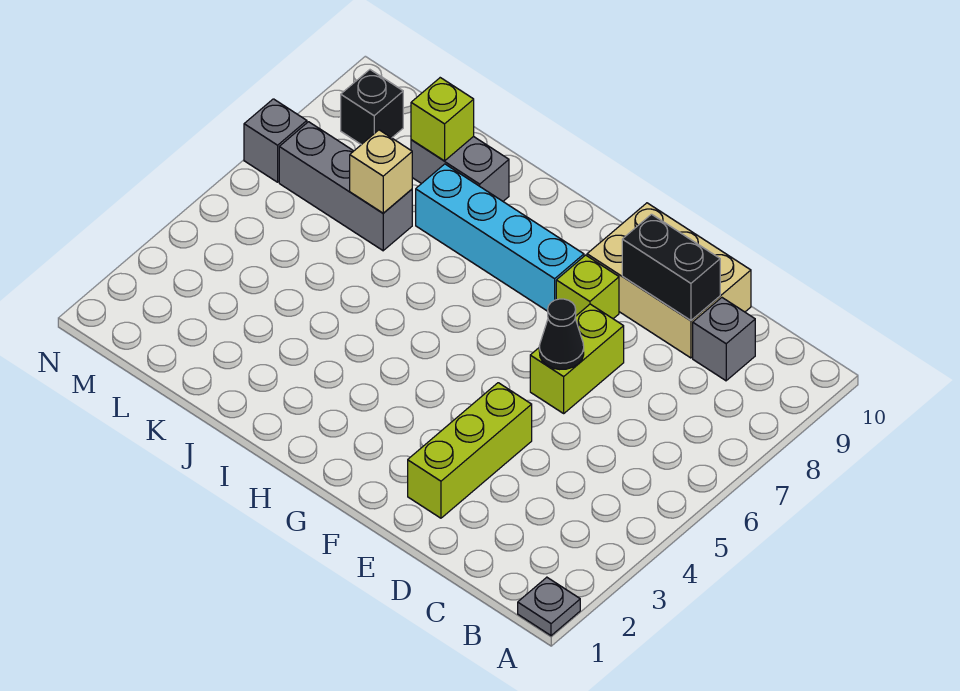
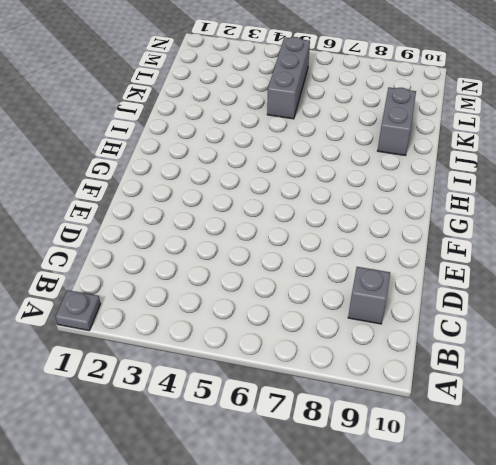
grey brick K5:M5 level 1 -> grey brick K7:M7 level 1
none -> tan brick D9:F10 level 1
none -> lime brick E2:E4 level 1
none -> lime brick E6:E7 level 1

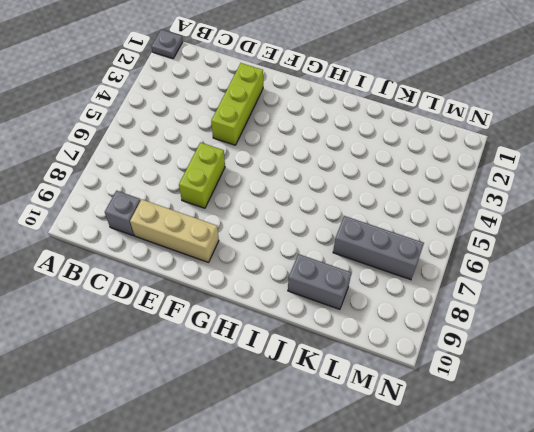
tan brick D9:F9 level 1 -> tan brick D9:F10 level 1
none -> lime brick F8 level 1
none -> cyan brick G8:J8 level 1
none -> black brick M9 level 1

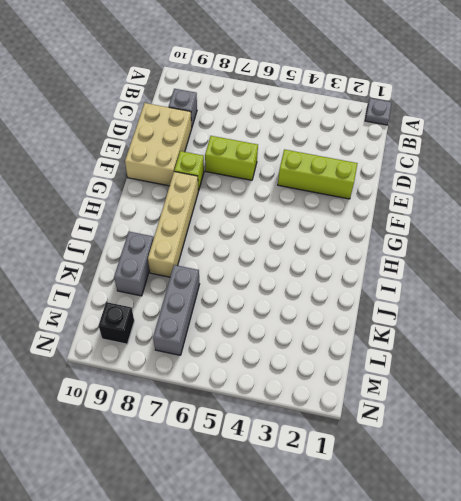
tan brick G8:J8 level 1 -> cyan brick G8:J8 level 1
none -> grey brick N7 level 1
none -> black brick D9:E9 level 2
none -> black cone E6 level 2

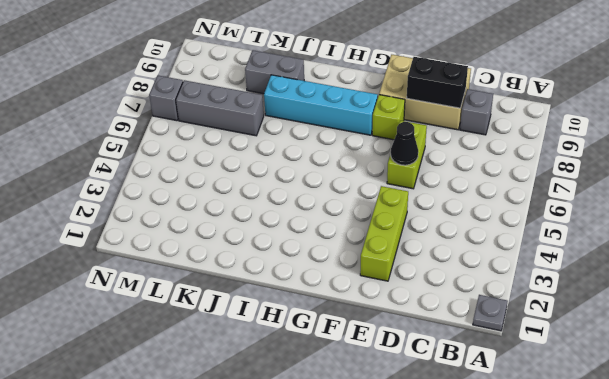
none -> black brick M9 level 1
none -> tan brick K7 level 2
none -> lime brick K9 level 2

